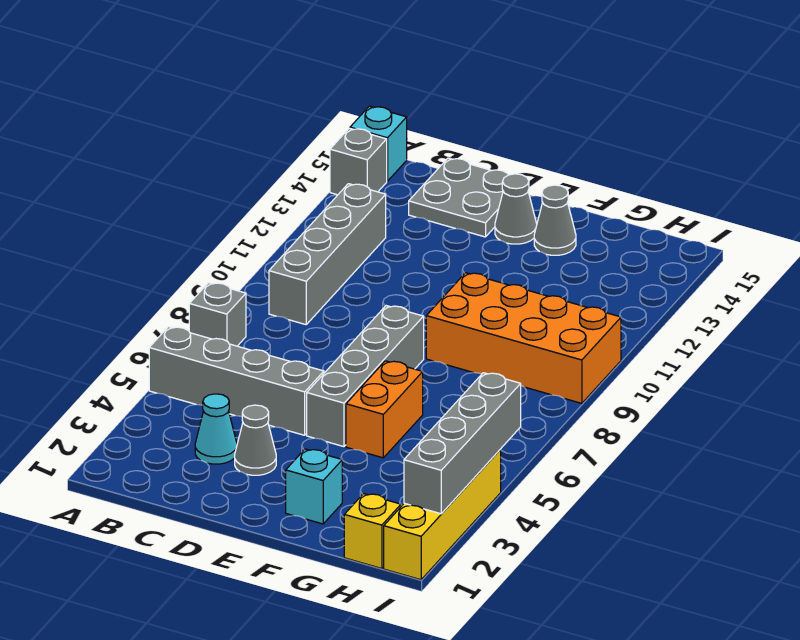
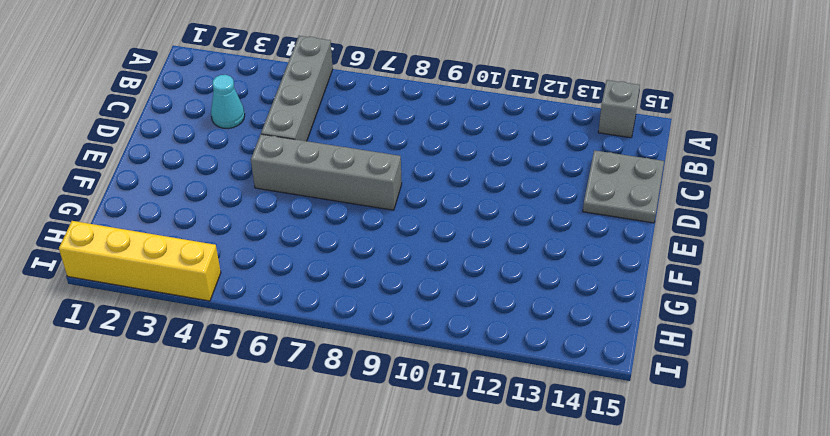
none -> grey brick A7 level 1
none -> cyan brick A15 level 1
none -> grey brick B9:B12 level 1

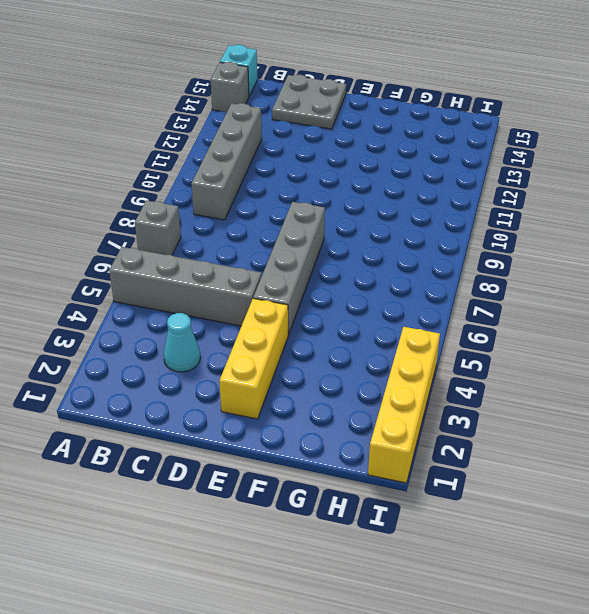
yellow brick E2:E4 level 1 -> none
none -> grey cone D3 level 1
none -> grey cone E14 level 1
none -> cyan brick F2 level 1

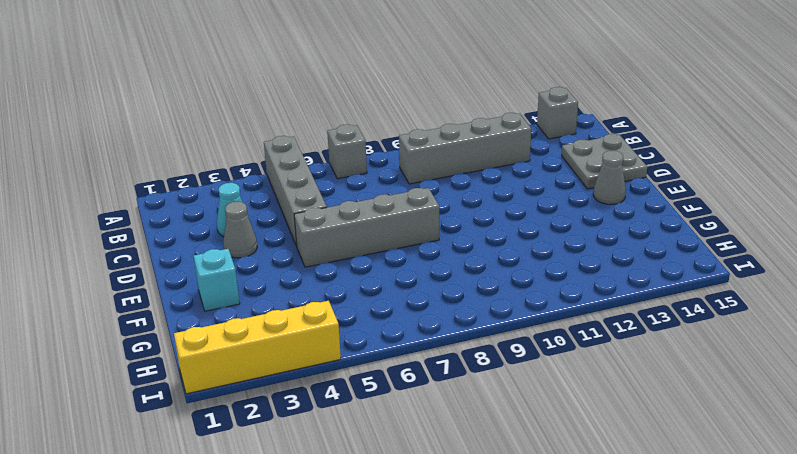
none -> cyan brick A15 level 1
none -> orange brick F5:F6 level 1
none -> orange brick F9:I10 level 1

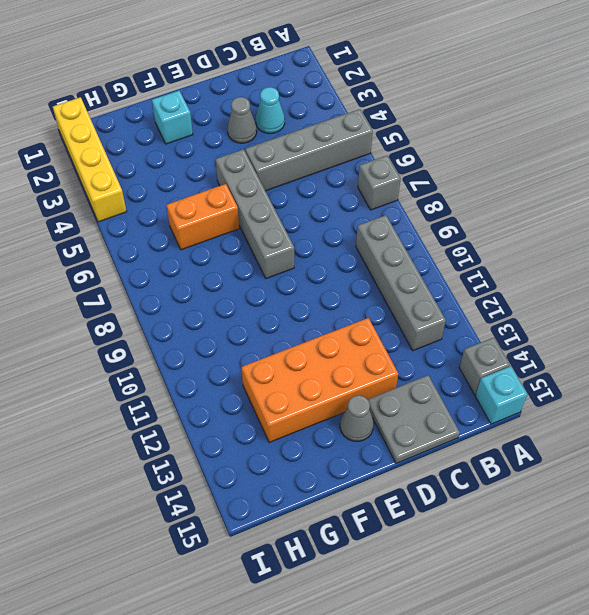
orange brick D12:G13 level 1 -> orange brick F9:I10 level 1
orange brick F6:G6 level 1 -> orange brick F5:F6 level 1
none -> grey cone F14 level 1
none -> yellow brick H1 level 1
none -> grey brick I2:I5 level 2

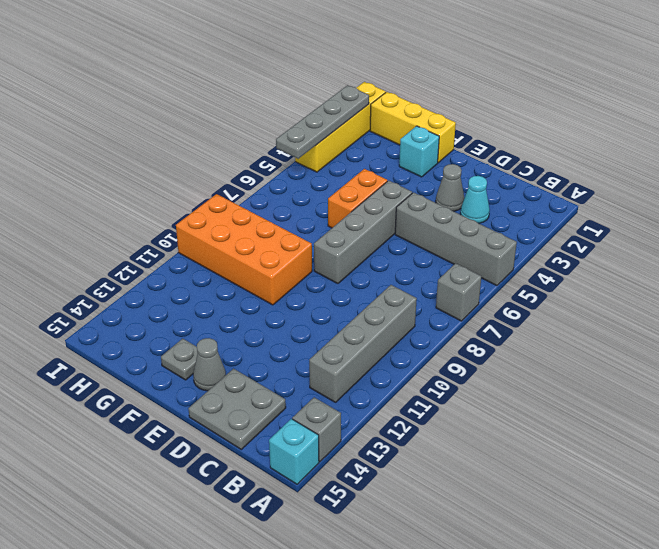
yellow brick F1:H1 level 1 -> yellow brick H1 level 1
grey plate F14 level 1 -> grey cone F14 level 1
grey plate I2:I5 level 2 -> grey brick I2:I5 level 2

